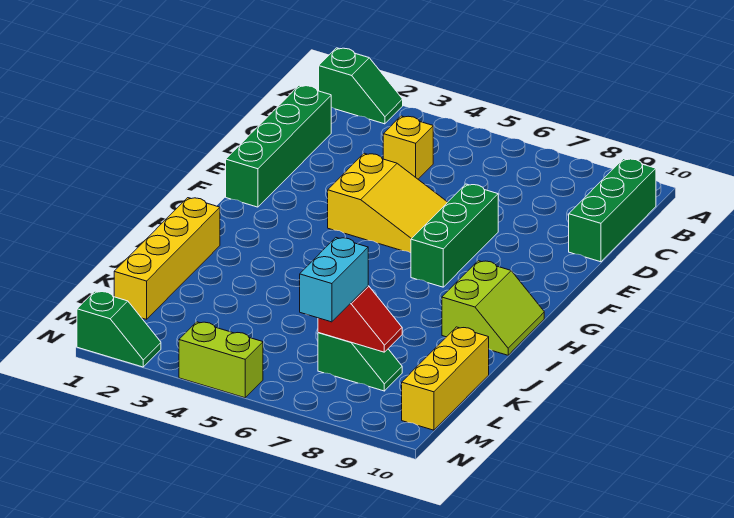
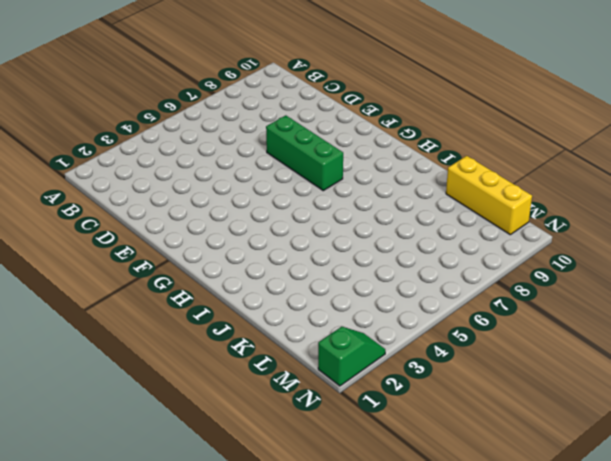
none -> green slope A1:A2 level 1 top 1
none -> green brick B10:D10 level 1
none -> green brick C1:F1 level 1

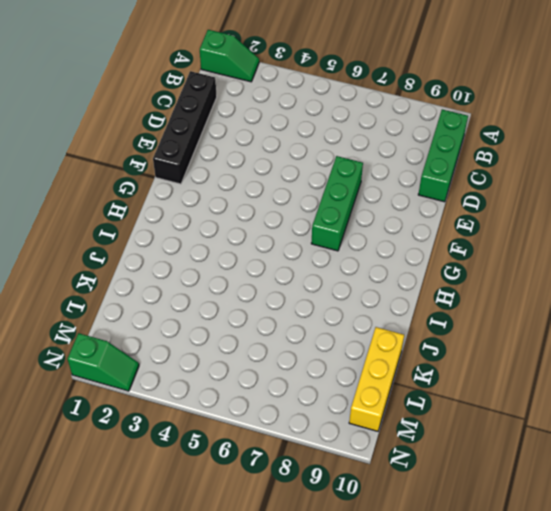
black brick C1:F1 level 1 -> green brick C1:F1 level 1
none -> yellow brick C4 level 1
none -> yellow slope E4:F6 level 1 top 4
none -> lime slope H9:I10 level 1 top 9

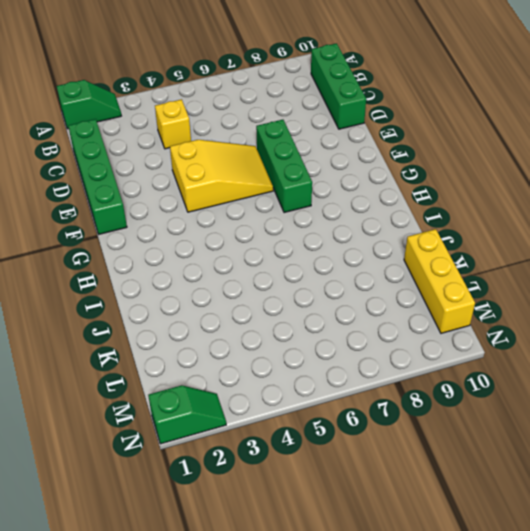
none -> lime slope H9:I10 level 1 top 9
none -> yellow brick I1:L1 level 1
none -> green slope L7:L8 level 1 top 7

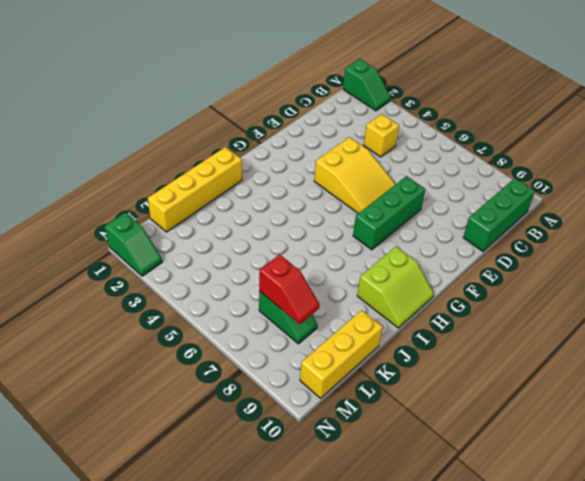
none -> green brick C1:F1 level 1
none -> lime brick N4:N5 level 1
none -> cyan brick L7:M7 level 3

